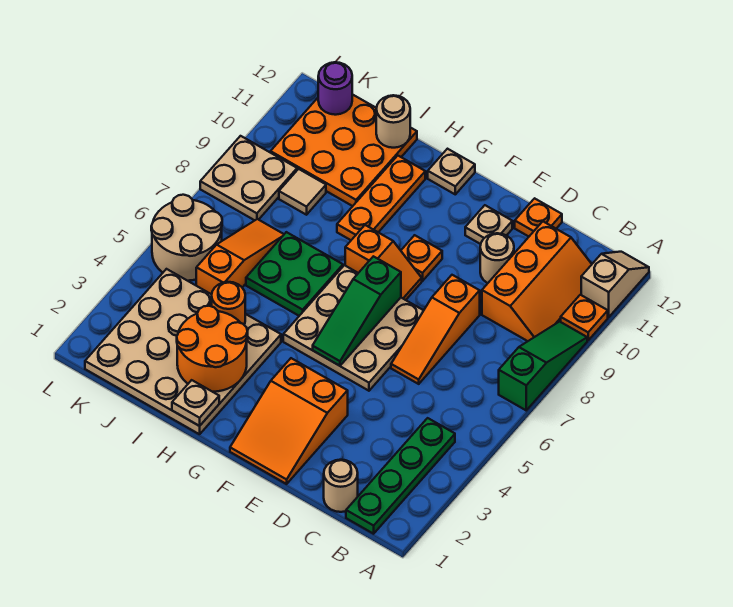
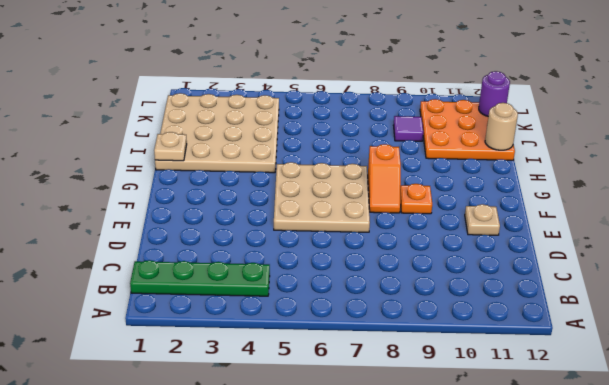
purple tile J9 level 1 -> tan tile J9 level 1
none -> green slope A7:A9 level 1 top 7
none -> orange plate A10 level 1
none -> tan slope A11:A12 level 1 top 11

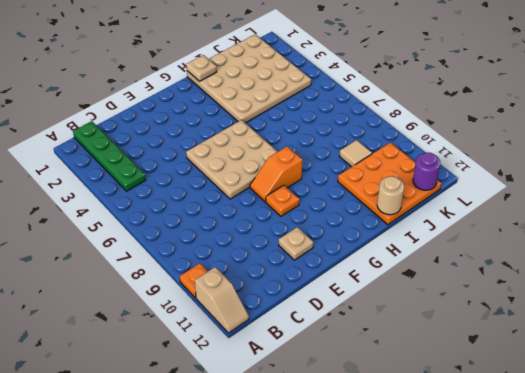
none -> green slope A7:A9 level 1 top 7
none -> orange slope B9:C11 level 1 top C
none -> tan round brick C1 level 1

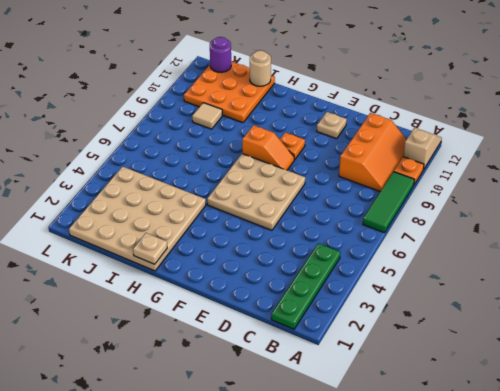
green tile A7:A9 level 1 -> green slope A7:A9 level 1 top 7
none -> tan round brick C1 level 1
none -> orange slope D6:D8 level 1 top 8
none -> tan round brick D10 level 1

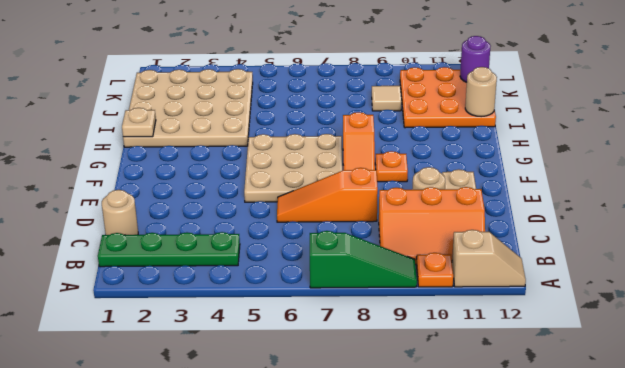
none -> orange plate D12 level 1
none -> orange slope E1:F3 level 1 top 3
none -> tan plate G12 level 1

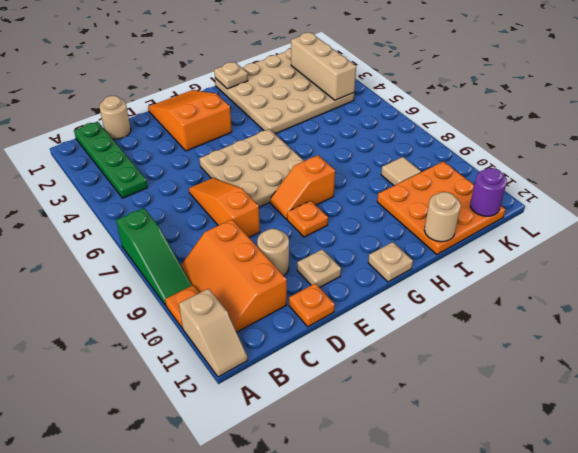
tan brick K2:K4 level 2 -> none
none -> green plate H6:I7 level 1
none -> orange plate H9:H11 level 1
none -> orange slope J5:J7 level 1 top 5

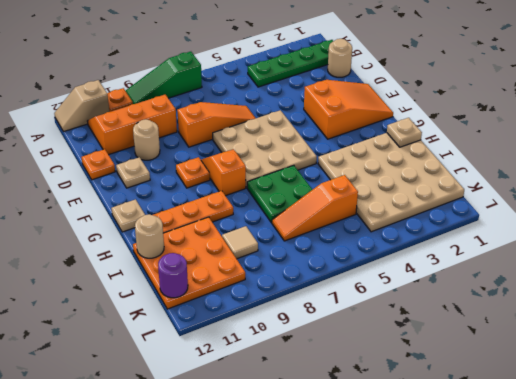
none -> tan round brick K5:L6 level 1
none -> tan plate K8:L9 level 1
none -> green slope F5:F7 level 2 top 7

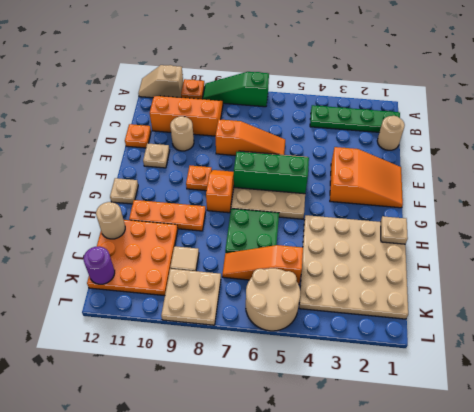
green brick F5:F7 level 2 -> green slope F5:F7 level 2 top 7
none -> orange round brick H2:I3 level 2
none -> orange round brick I4 level 2

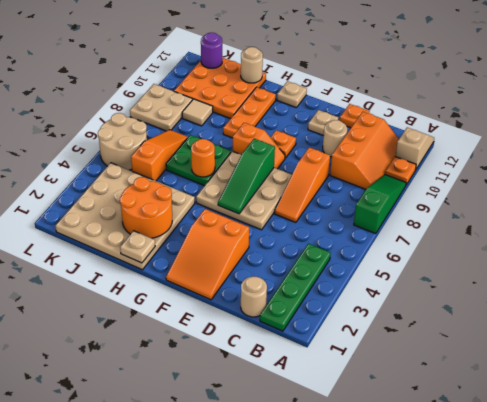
orange round brick H6 level 2 -> orange round brick I4 level 2

